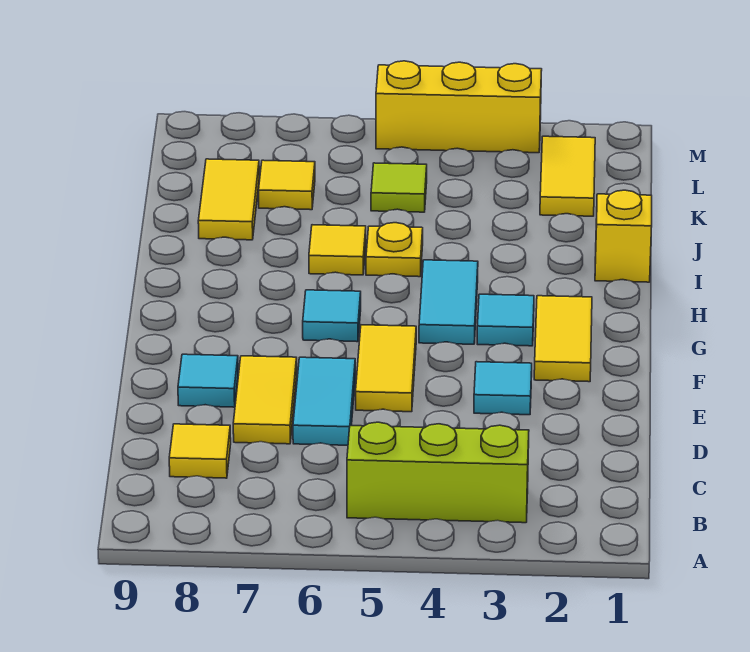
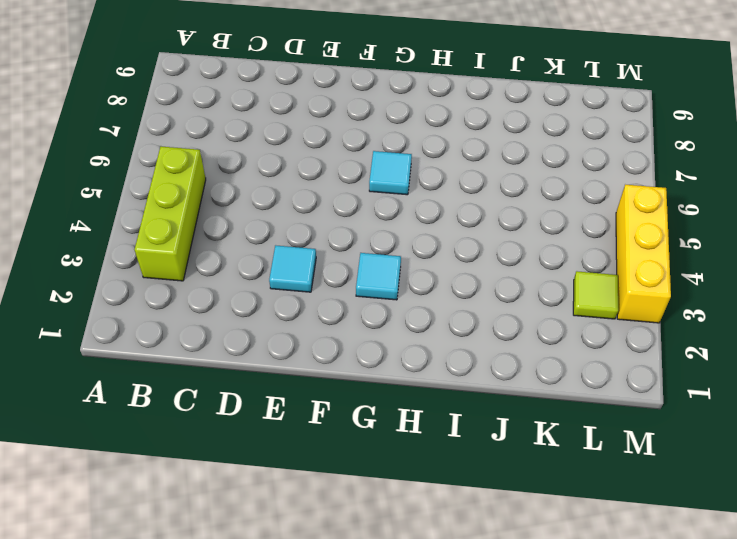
lime tile L3 level 1 -> lime tile K5 level 1
none -> yellow tile C8 level 1
none -> cyan tile D6:E6 level 1
none -> yellow tile D7:E7 level 1

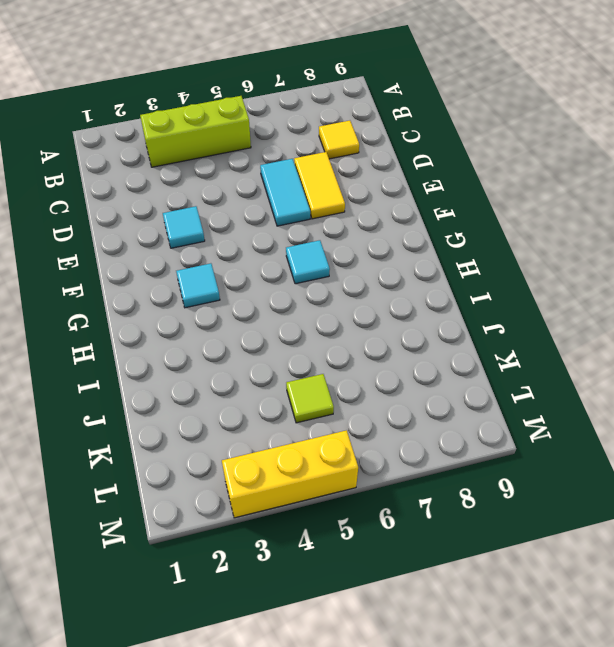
none -> yellow tile E5:F5 level 1
none -> cyan tile E8 level 1
none -> yellow tile F2:G2 level 1

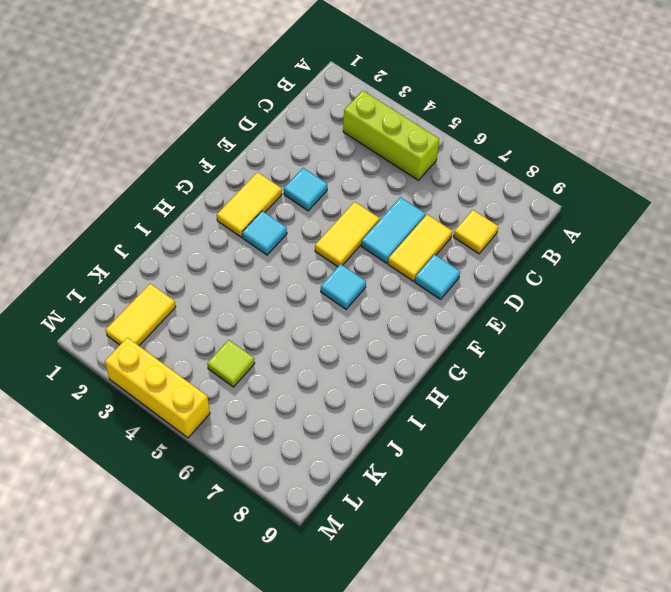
none -> cyan tile G4:H4 level 1
none -> yellow brick I1 level 1
none -> yellow plate I5 level 1

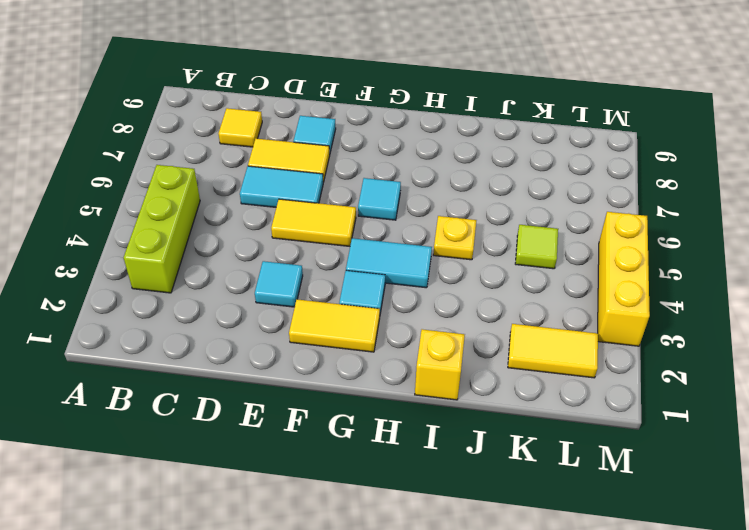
none -> yellow tile I6 level 1
none -> yellow tile J8:K8 level 1
none -> yellow tile K7 level 1

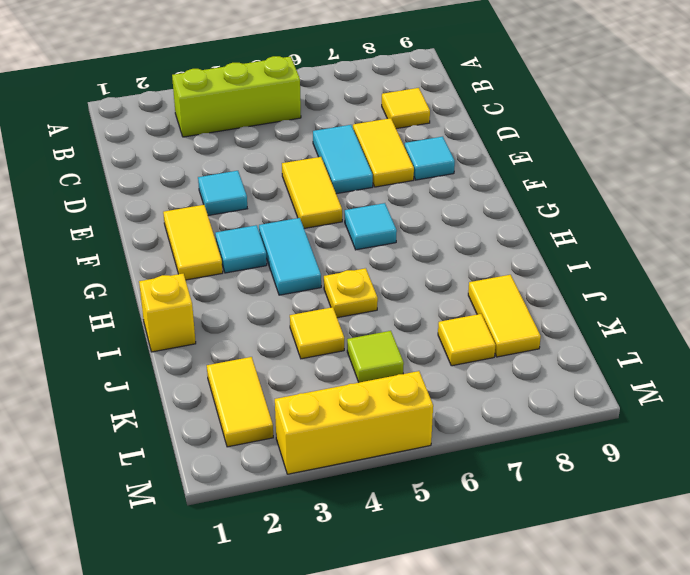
yellow tile J4 level 1 -> yellow tile I6 level 1

